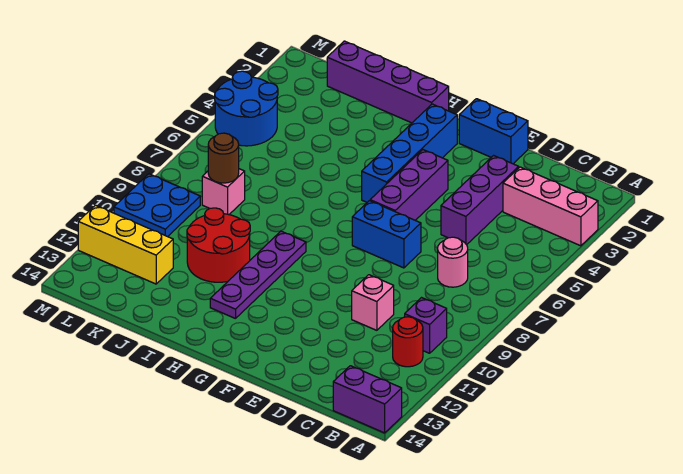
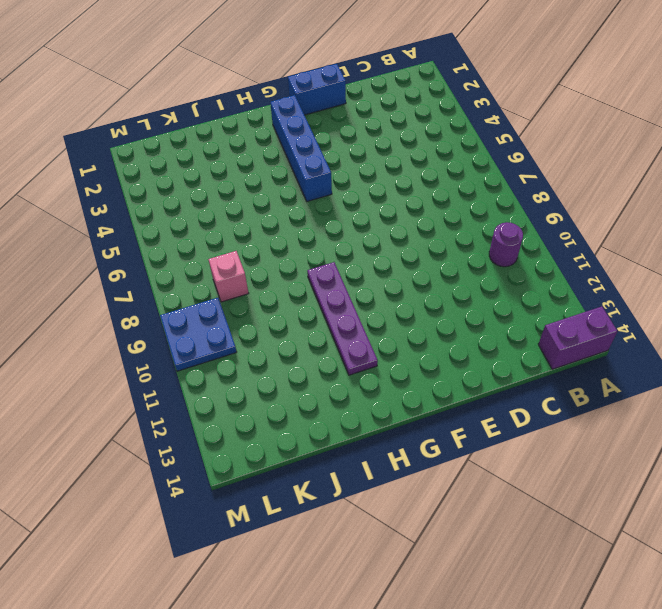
purple round brick B10 level 1 -> purple brick B10 level 1
none -> pink brick A3:C3 level 1
none -> red round brick B11 level 1
none -> pink round brick C7 level 1

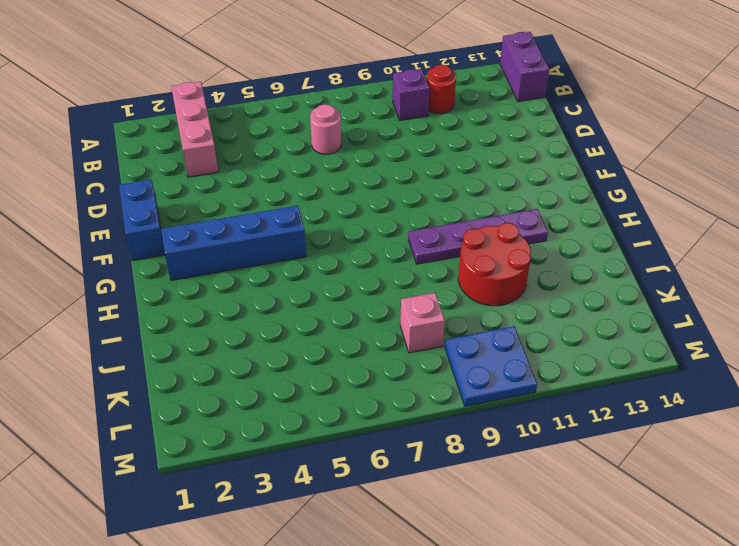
none -> purple brick D3:D5 level 1
none -> pink brick D10 level 1
none -> blue brick E7:F7 level 1

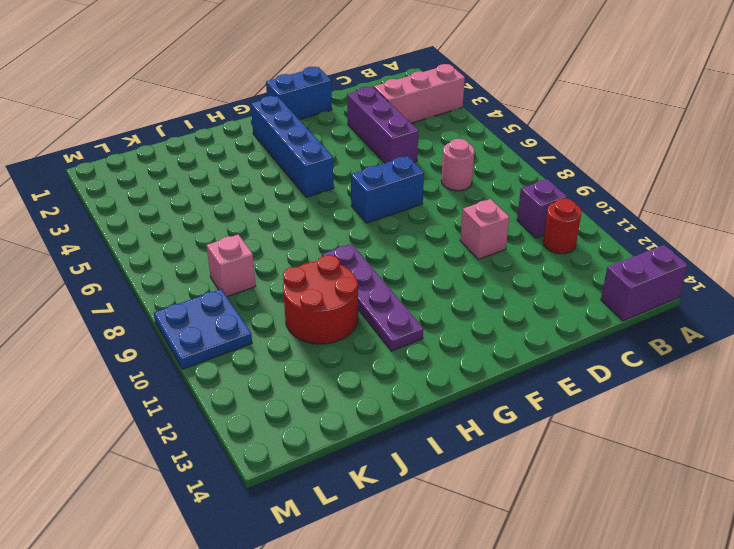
none -> purple brick F4:F6 level 1
none -> purple brick H1:K1 level 1
none -> yellow brick K12:M12 level 1

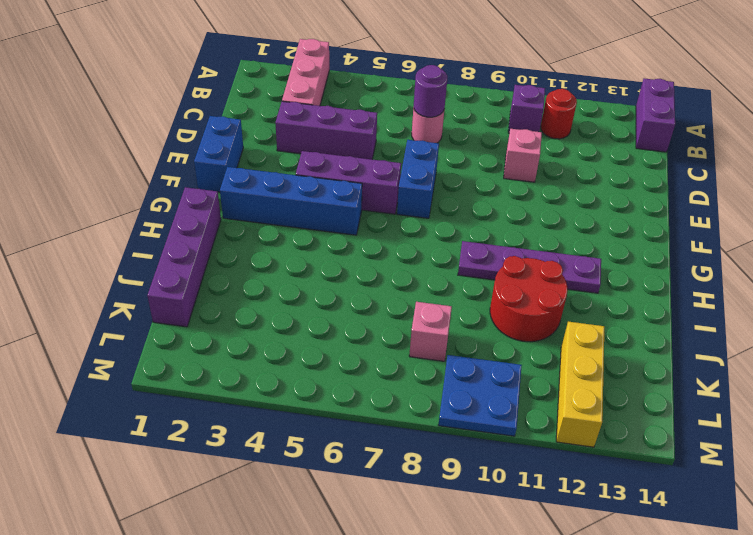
purple round brick C7 level 2 -> none
none -> blue round brick L4:M5 level 1
none -> brown round brick K8 level 2

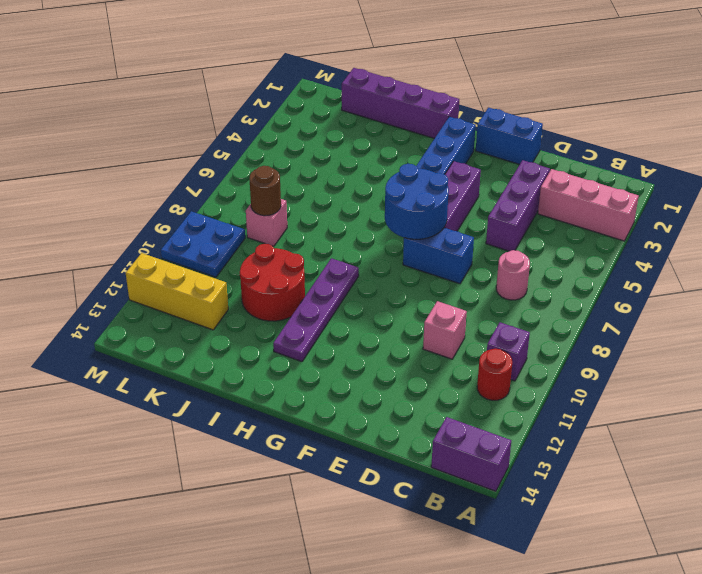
blue round brick F6:G7 level 2 -> blue round brick L4:M5 level 1

